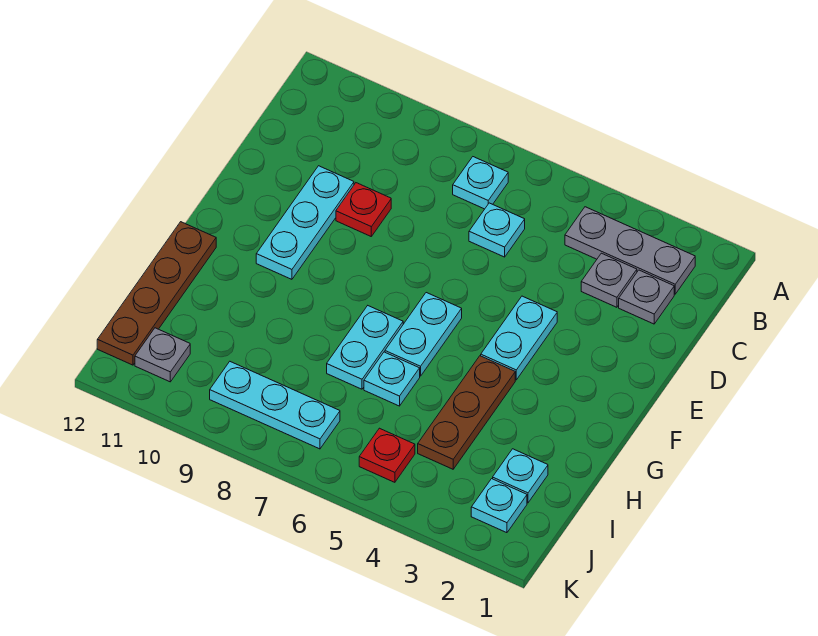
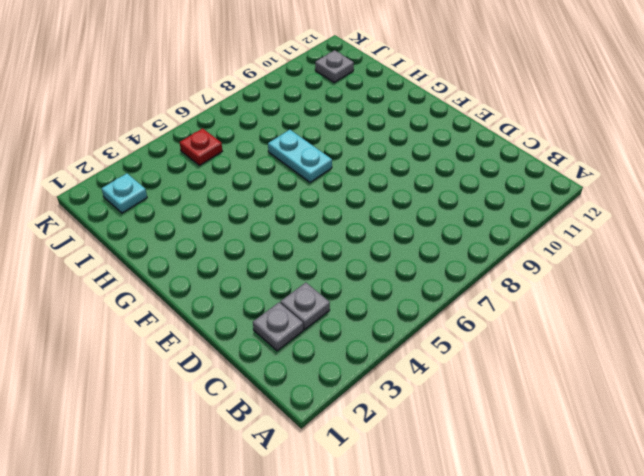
none -> grey plate B2:B4 level 1
none -> cyan plate B7 level 1
none -> cyan plate C6 level 1

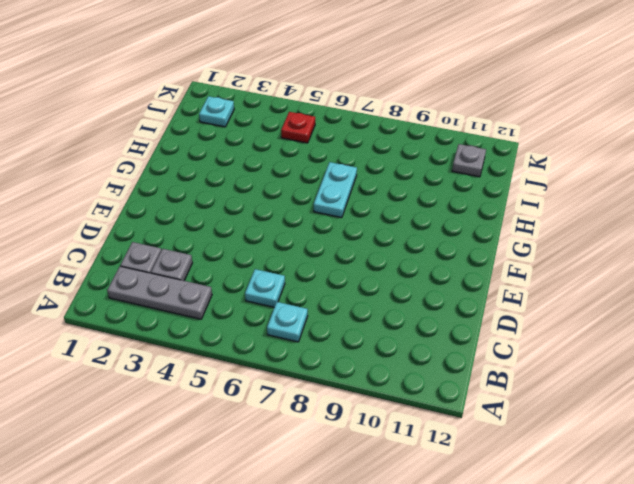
none -> red plate D9 level 1
none -> cyan plate D10:F10 level 1
none -> cyan plate E4:F4 level 1

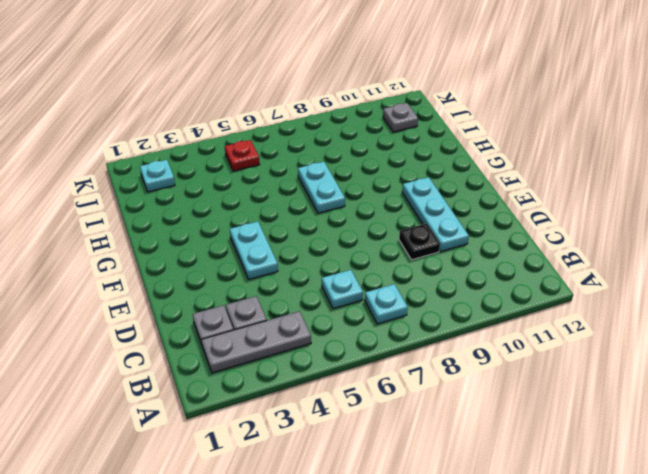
black plate D9 level 1 -> red plate D9 level 1
none -> cyan plate F6:G6 level 1
none -> brown plate G4:I4 level 1
none -> brown plate G12:J12 level 1

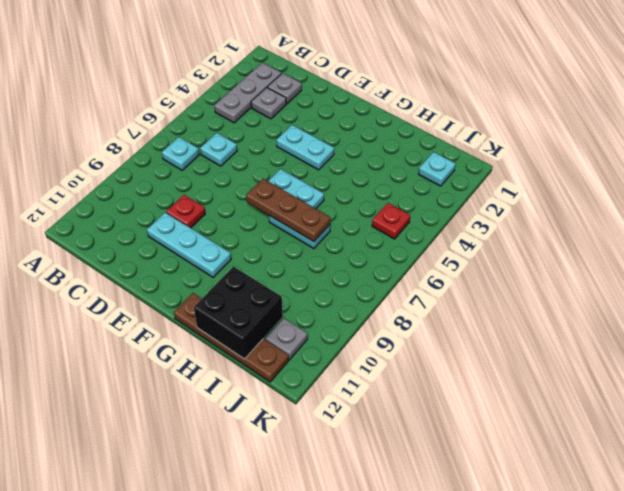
brown plate F7:H7 level 2 -> brown plate G4:I4 level 1
black brick H11:I12 level 2 -> none
none -> cyan plate H6 level 1
none -> cyan plate I2 level 1
none -> cyan plate J7:J9 level 1

